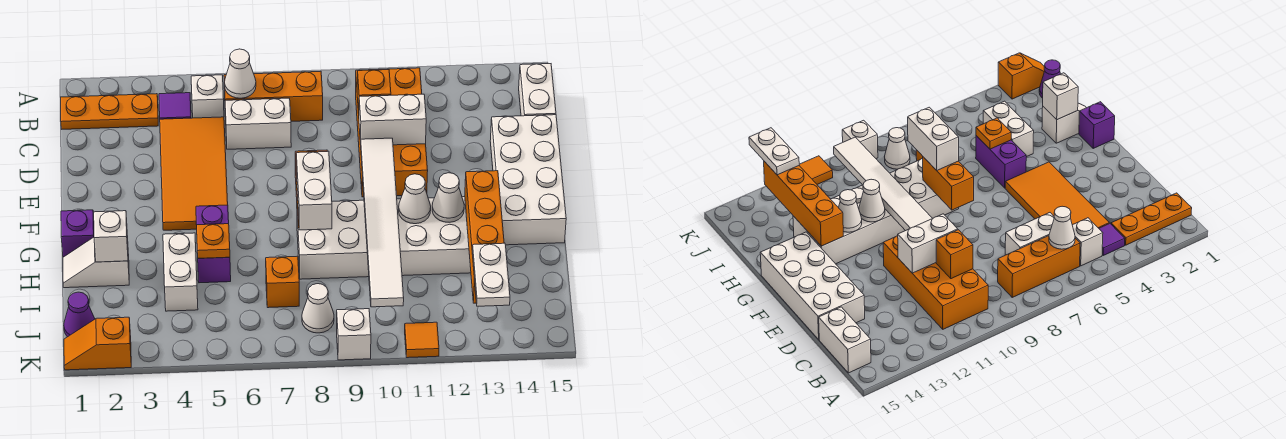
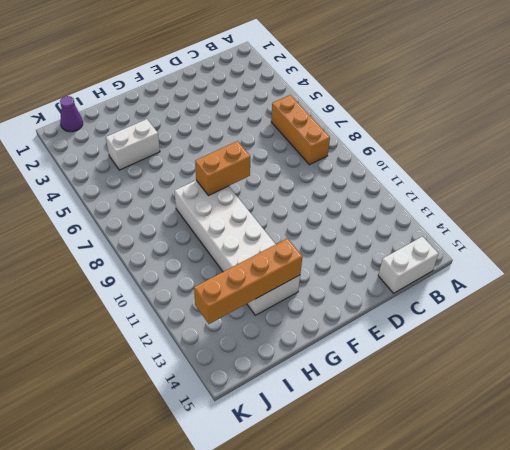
none -> orange plate B1:B3 level 1
none -> purple tile B4 level 1
none -> white brick B5 level 1
none -> orange brick B10:E11 level 1

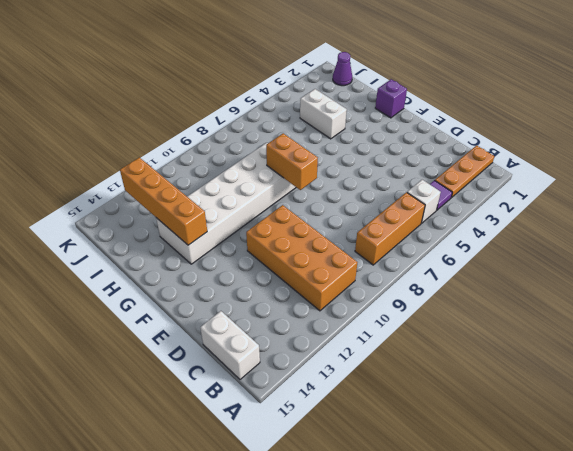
none -> orange tile C4:F5 level 1
none -> white brick C6:C7 level 1
none -> white brick D14:G15 level 1
none -> purple brick G5:H5 level 1

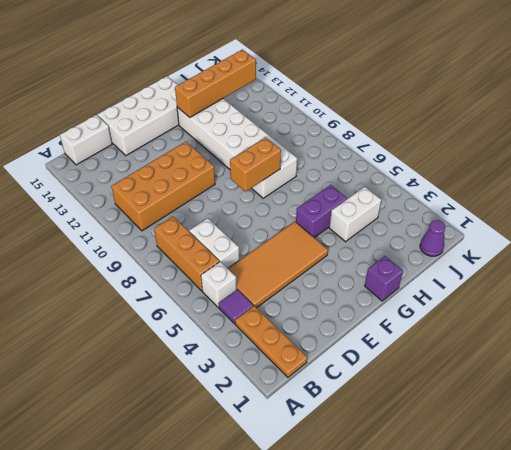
none -> white slope H1:H2 level 1 top 2
none -> orange brick I7 level 1
none -> white cone J8 level 1
none -> orange slope K1:K2 level 1 top 2

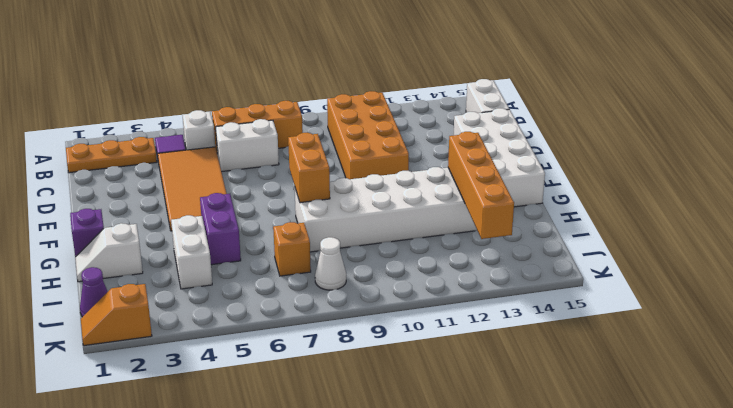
none -> white brick K9 level 1
none -> orange tile K11 level 1
none -> white cone B6 level 2
none -> orange brick C10 level 2

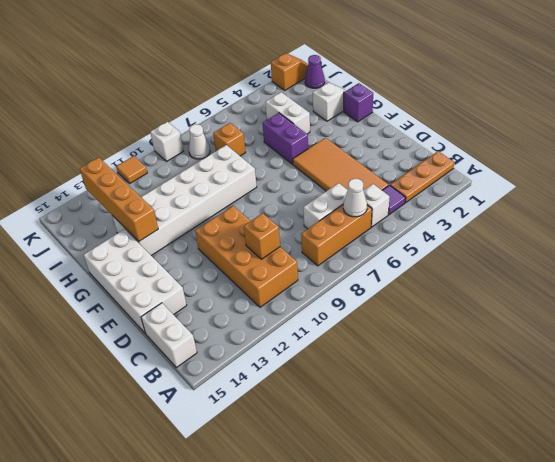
none -> white brick D10:D11 level 2
none -> white tile E10:J10 level 2
none -> orange brick F8:G8 level 2
none -> white cone G11 level 2

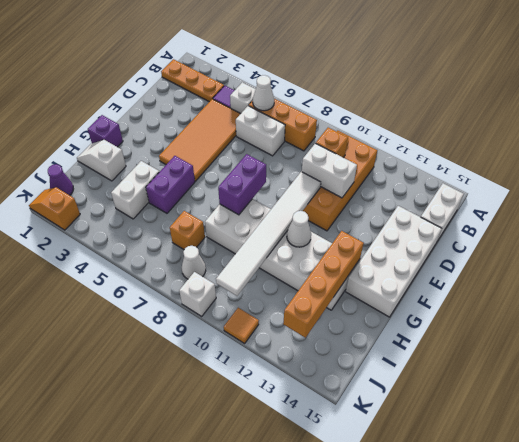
purple brick F8:G8 level 2 -> orange brick F8:G8 level 2
none -> white cone G12 level 2
none -> white brick H2 level 2
none -> orange plate H5 level 2
none -> white brick G8:H8 level 3

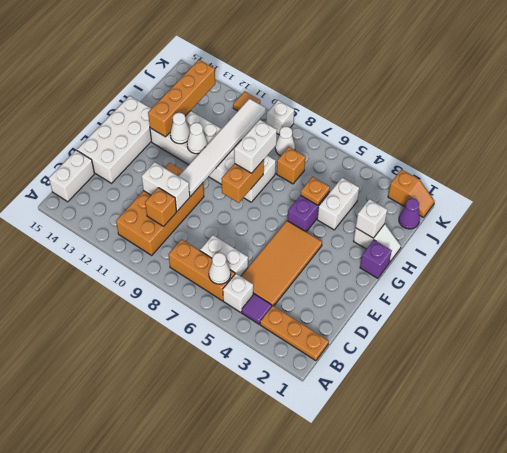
none -> white plate J13:K13 level 3

